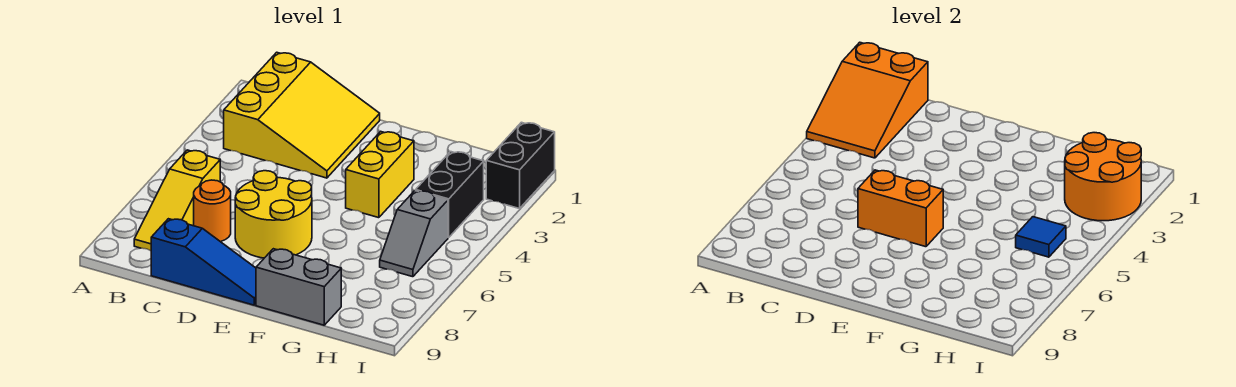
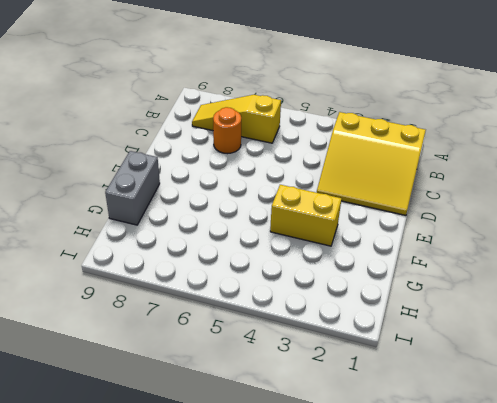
none -> blue slope C9:E9 level 1 top C
none -> yellow round brick D6:E7 level 1
none -> black brick H3:H4 level 1

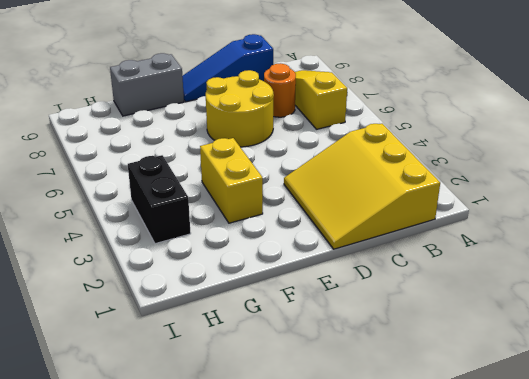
none -> grey slope H5:H6 level 1 top 5
none -> black brick I1:I2 level 1
none -> orange slope A1:B3 level 2 top 1

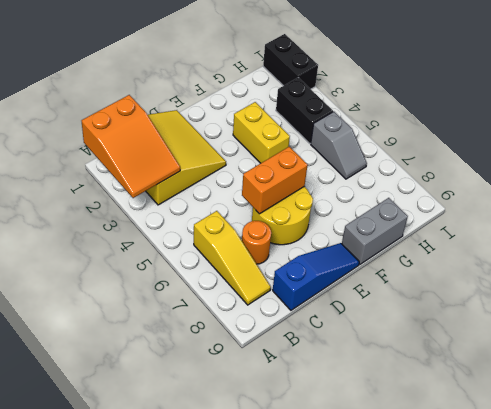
none -> orange round brick H2:I3 level 2
none -> blue tile H5 level 2

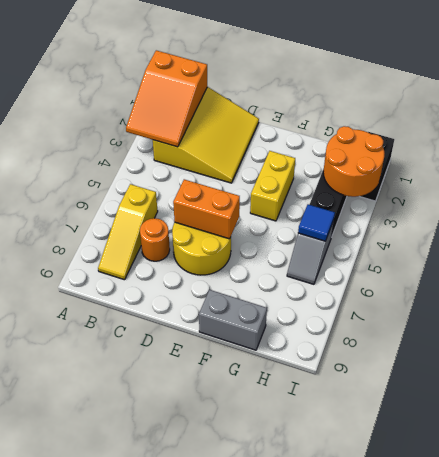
none -> blue slope C9:E9 level 1 top C

